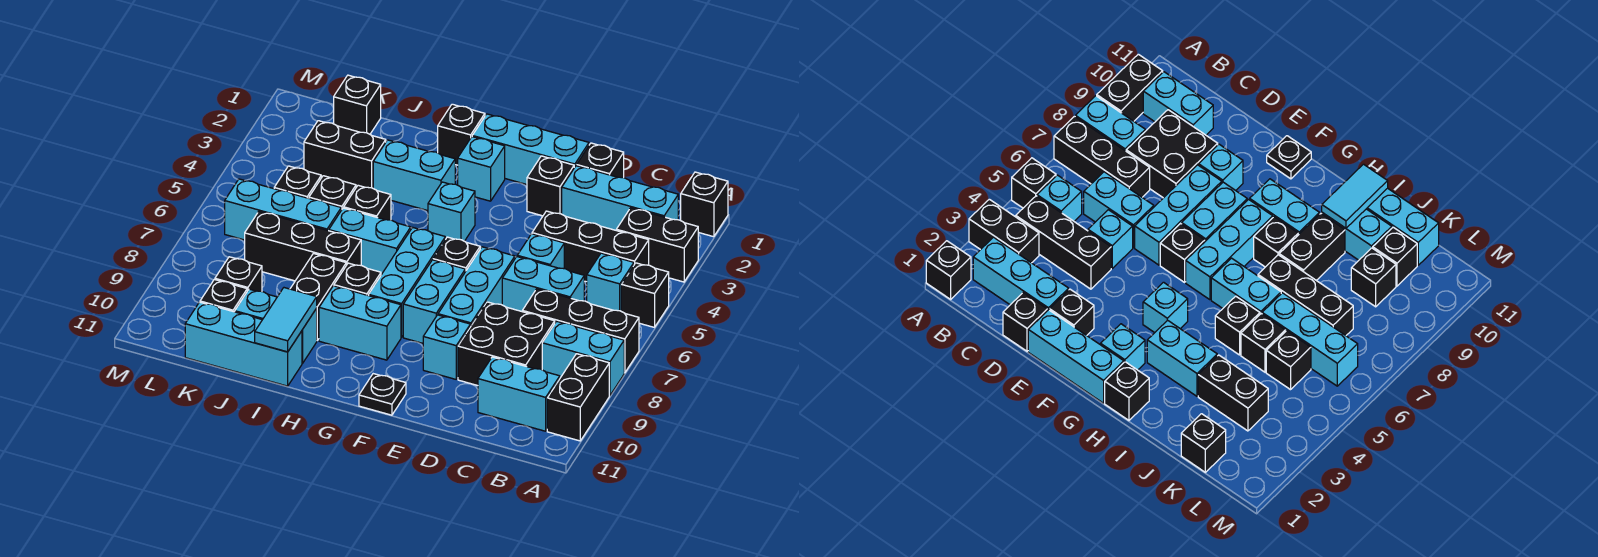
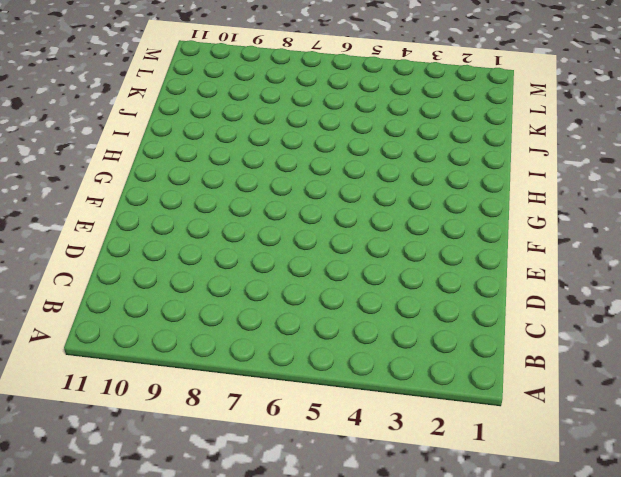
none -> black brick A1 level 1
none -> black brick A3:B3 level 1
none -> black brick A5 level 1
none -> black brick A7:C7 level 1

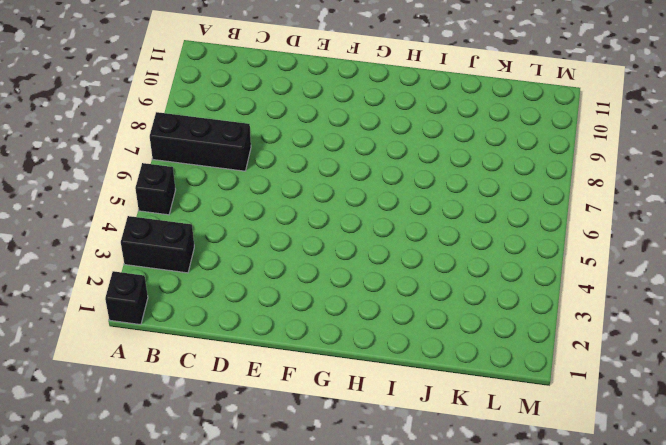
none -> cyan brick A8:B8 level 1
none -> black brick A9:A10 level 1
none -> cyan brick B2:D2 level 1
none -> black brick B4:D4 level 1

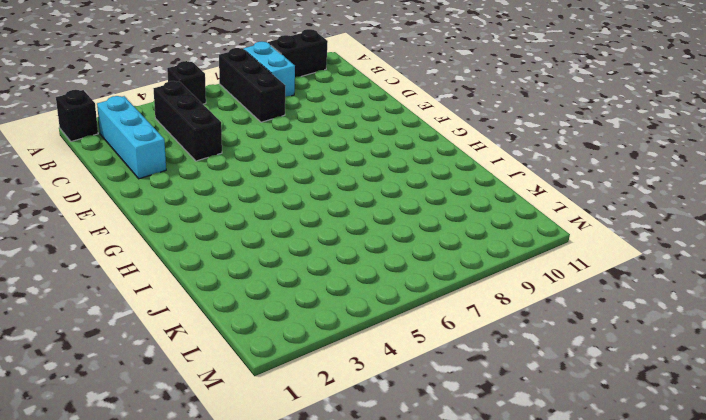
none -> black brick A3:B3 level 1
none -> cyan brick B5 level 1
none -> cyan brick B10:C10 level 1
none -> cyan brick C6:D6 level 1

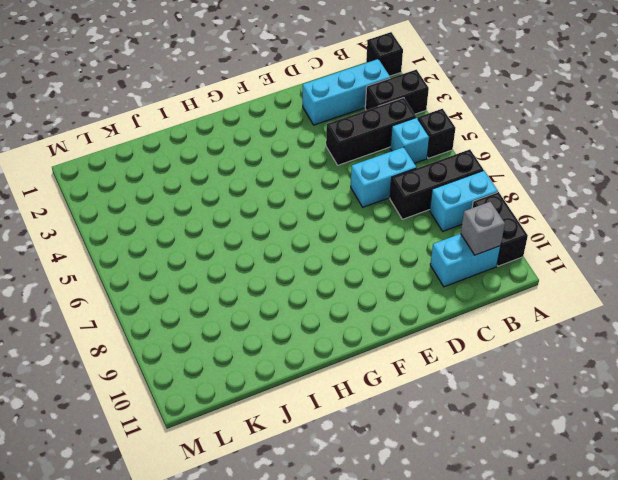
grey brick B10 level 2 -> none
none -> black brick C8:D9 level 1
none -> black brick D1 level 1
none -> cyan brick D5 level 1
none -> cyan brick E1:G1 level 1

